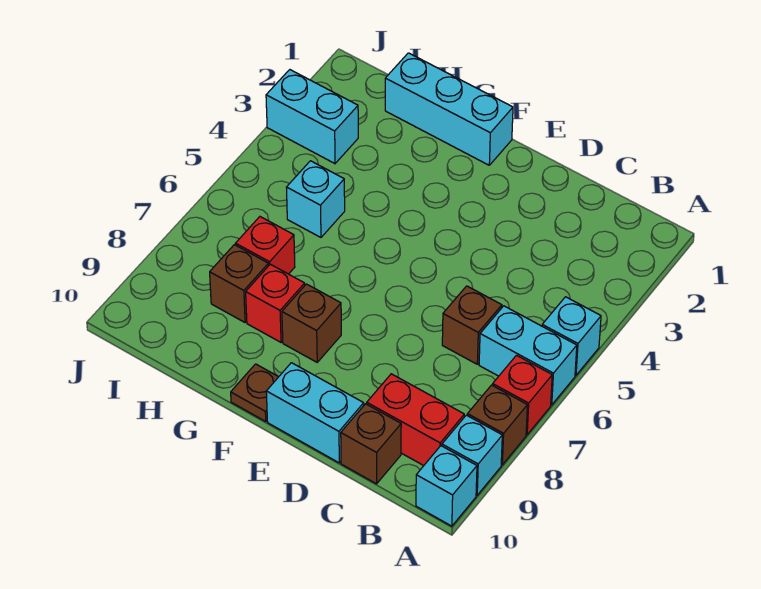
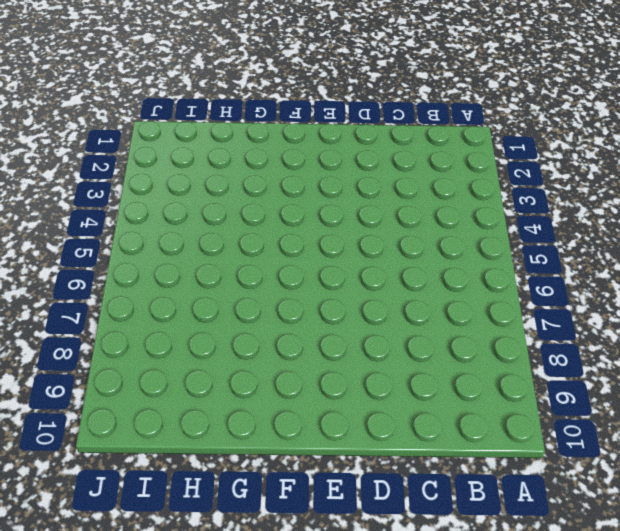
none -> cyan brick A5 level 1
none -> cyan brick A6:B6 level 1
none -> red brick A7 level 1

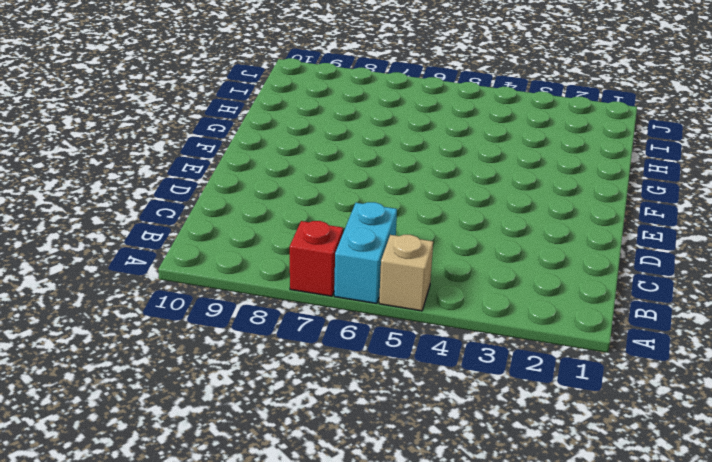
tan brick A5 level 1 -> cyan brick A5 level 1
none -> brown brick A8 level 1
none -> cyan brick A9 level 1
none -> cyan brick A10 level 1

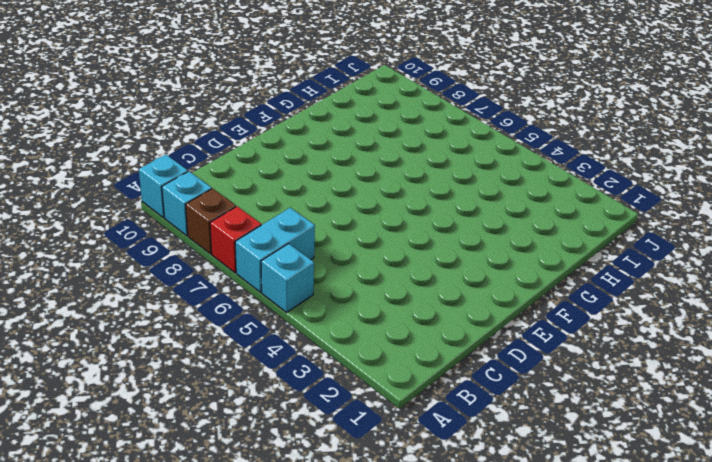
none -> red brick B9:C9 level 1
none -> brown brick C6 level 1
none -> brown brick C10 level 1

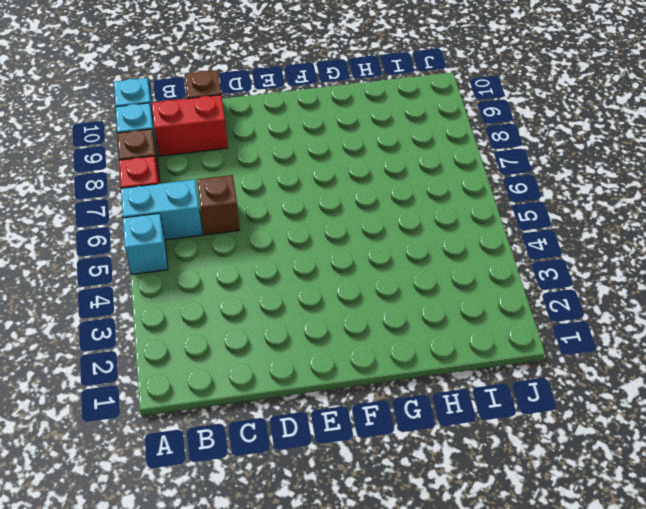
none -> cyan brick D10:E10 level 1
none -> cyan brick F1:H1 level 1
none -> brown brick F8 level 1

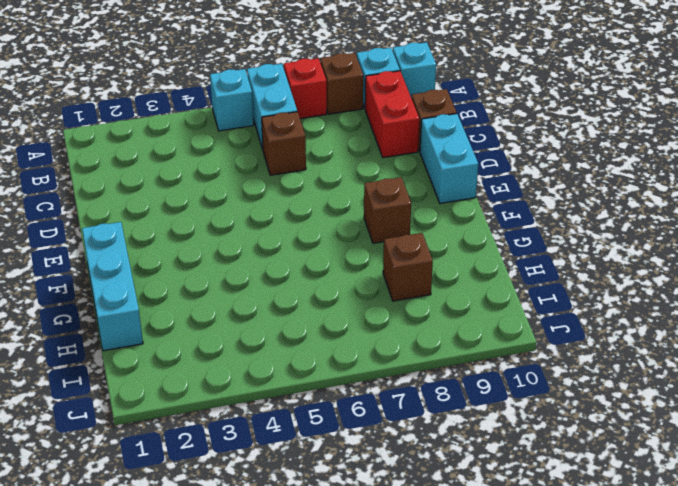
none -> brown plate F10 level 1
none -> red brick G8 level 1
none -> cyan brick H5 level 1

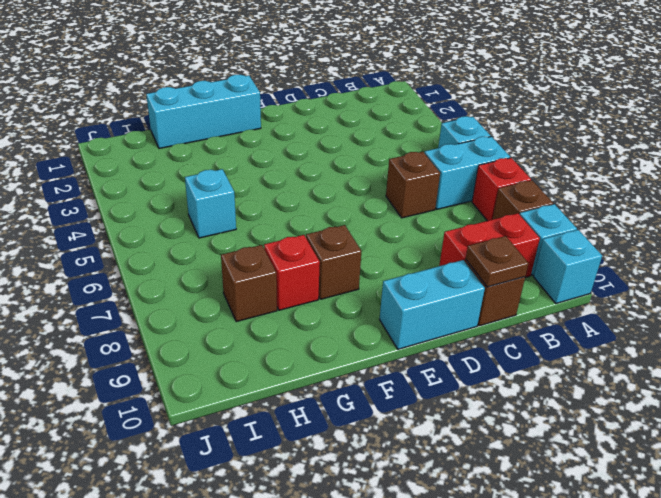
brown plate C10 level 2 -> brown plate F10 level 1
none -> red brick H7 level 1
none -> cyan brick I3:J3 level 1

